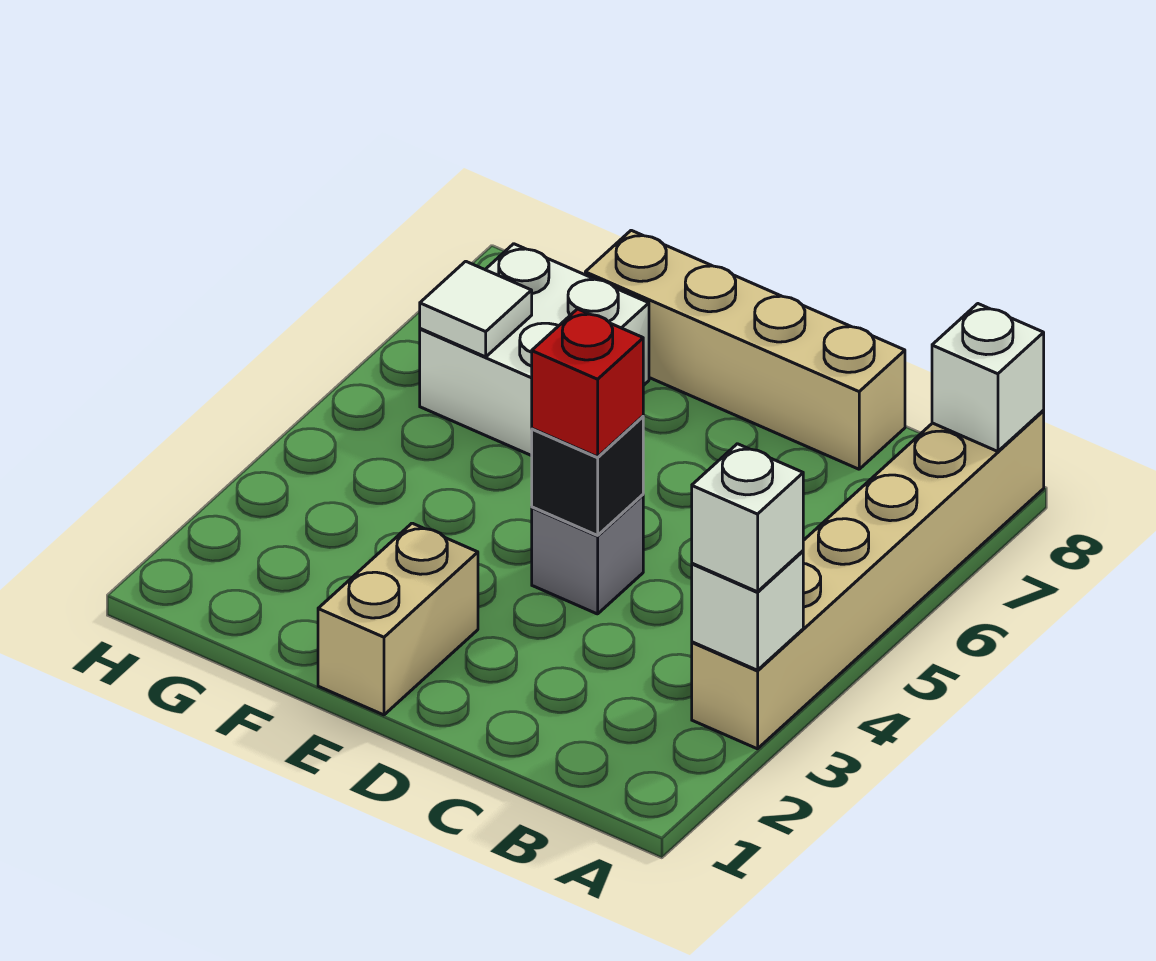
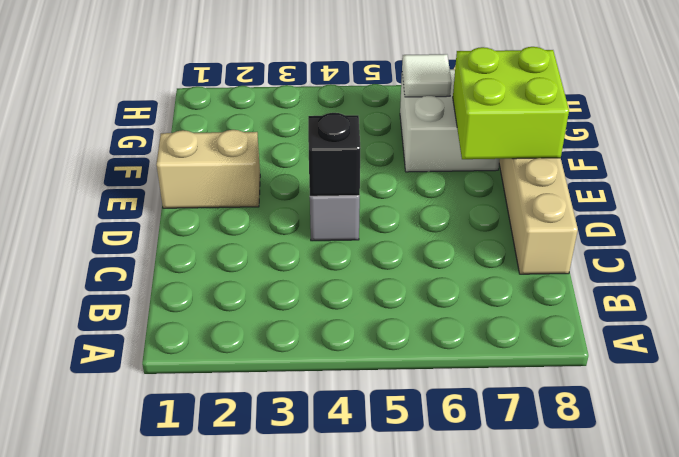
lime brick E7:F8 level 2 -> none
none -> tan brick A3:A8 level 1
none -> white brick A3 level 2

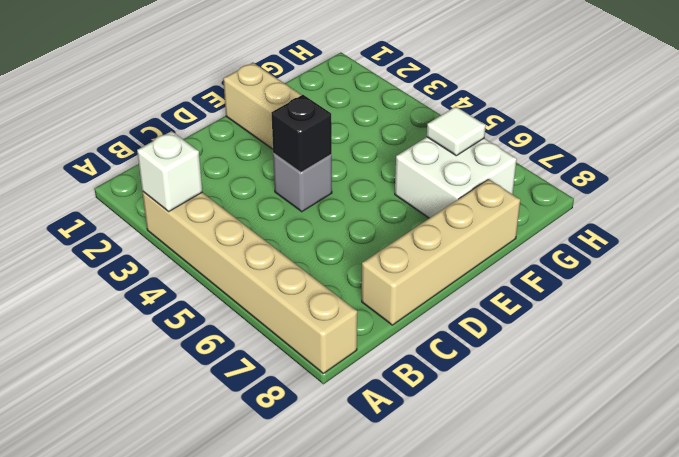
none -> white brick A8 level 2
none -> white brick A3 level 3

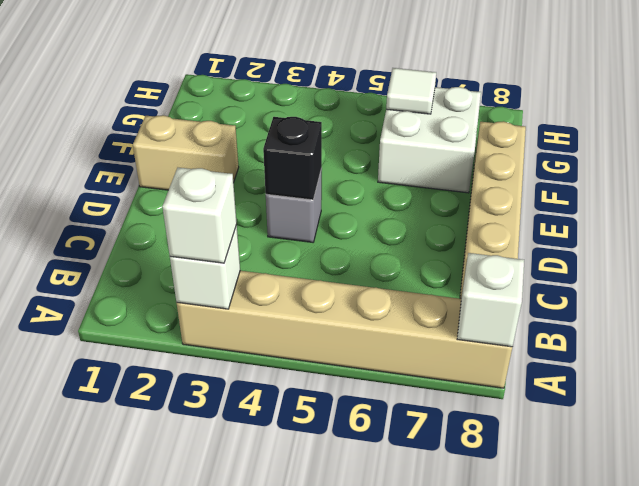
none -> red brick D4 level 3

